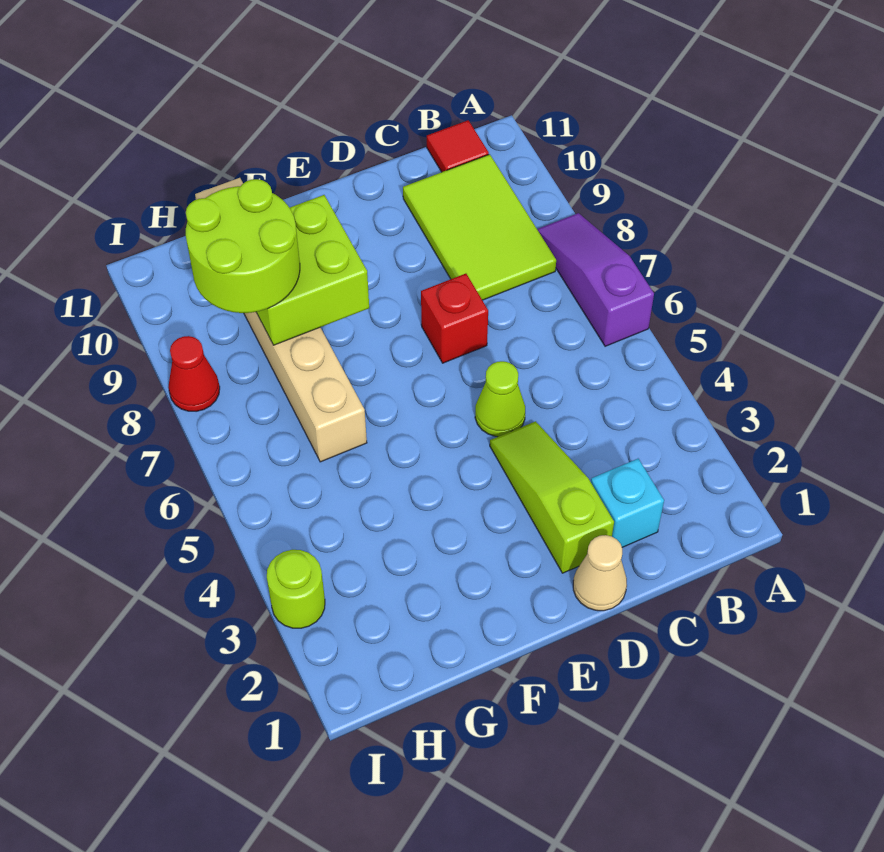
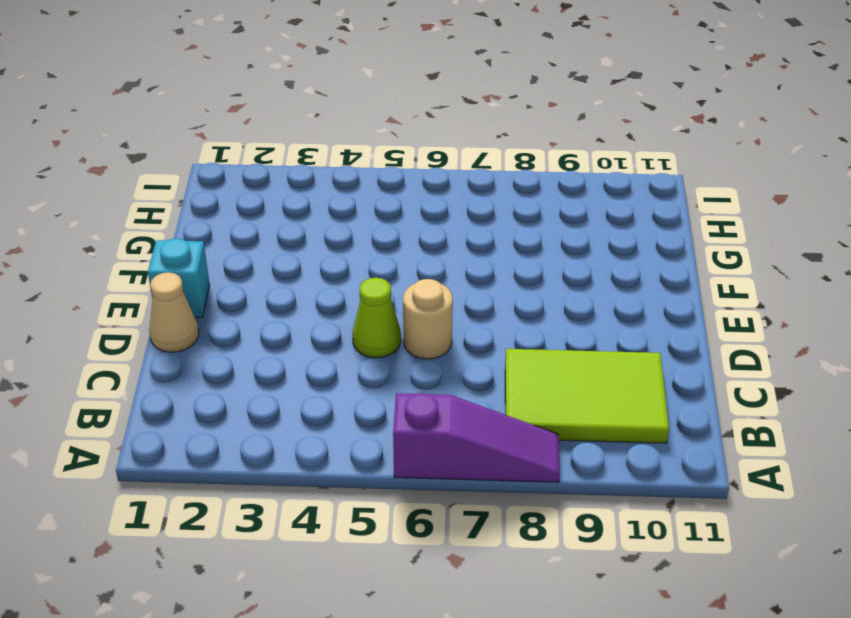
tan round brick D6 level 1 -> none
cyan brick E1 level 1 -> cyan brick C2 level 1
none -> red tile B11 level 1
none -> lime slope D2:D4 level 1 top 2
none -> red brick D7 level 1

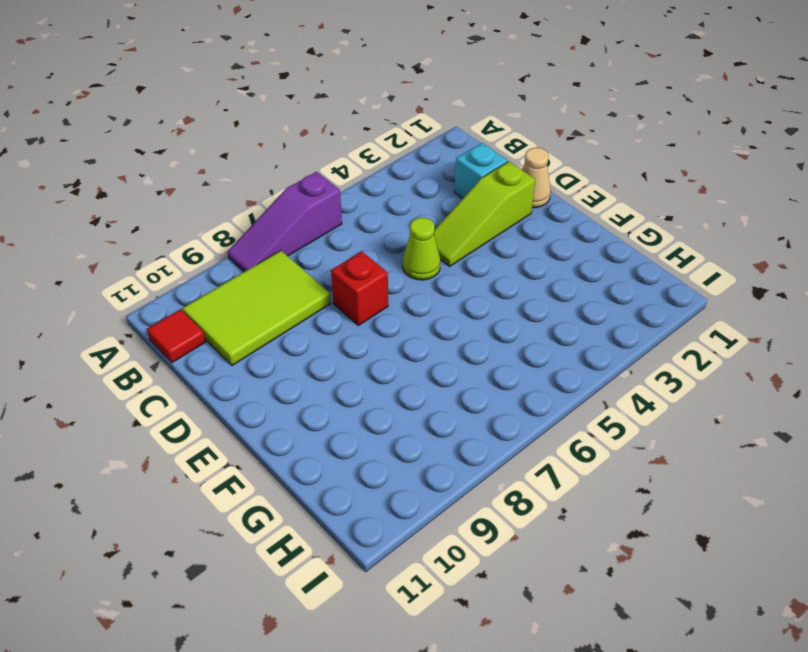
none -> tan brick G6:G11 level 1
none -> lime round brick I3 level 1
none -> red cone I8 level 1

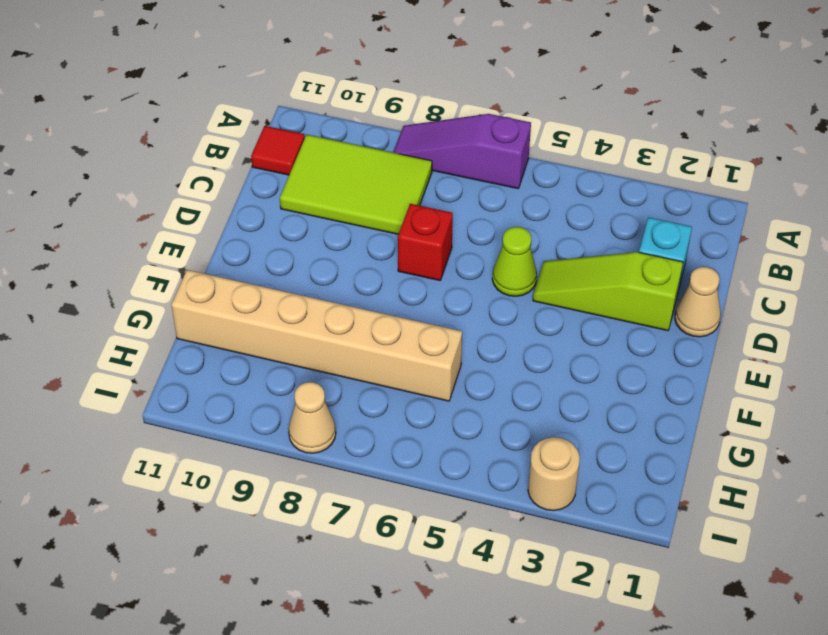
tan round brick I3 level 1 -> lime round brick I3 level 1
tan cone I8 level 1 -> red cone I8 level 1
none -> lime brick F8:G9 level 2
none -> lime round brick G8:H9 level 3

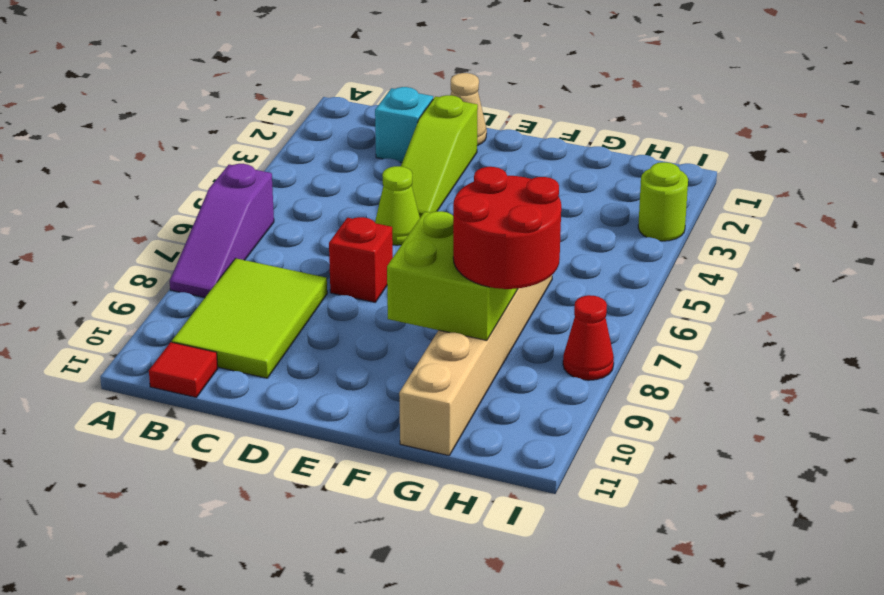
red round brick G8:H9 level 3 -> lime round brick G8:H9 level 3

